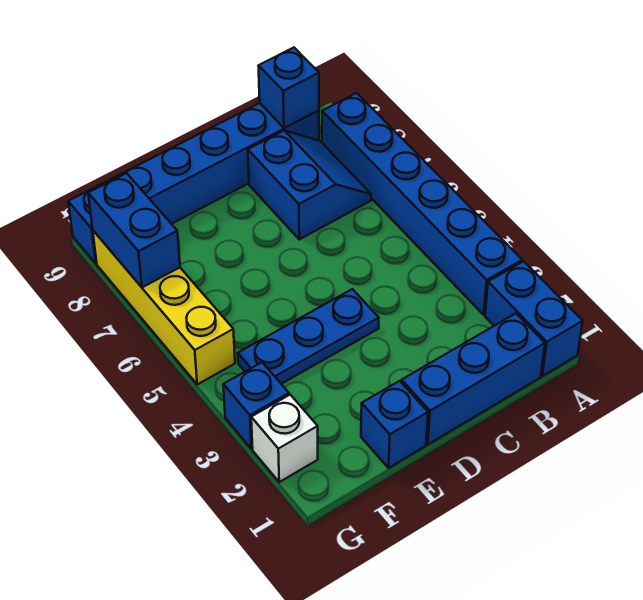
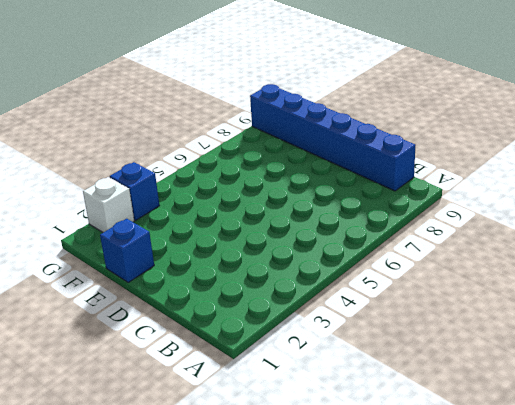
none -> blue brick A1:A2 level 1
none -> blue brick A3:A8 level 1
none -> blue brick B1:D1 level 1

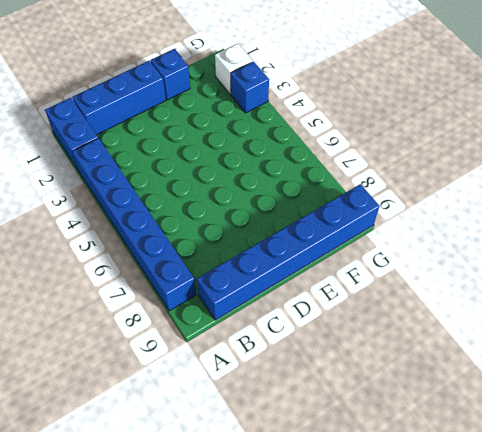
none -> blue slope B7:C8 level 1 top C
none -> blue plate D4:F4 level 1
none -> yellow brick G5:G8 level 1

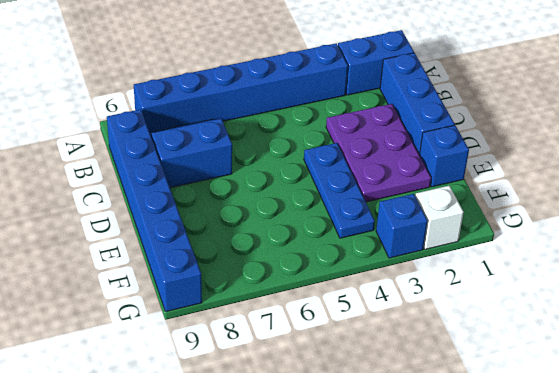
purple plate C2:E3 level 1 -> none
none -> yellow brick G5:G8 level 1
none -> blue brick B9 level 2
none -> blue brick G7:G8 level 2

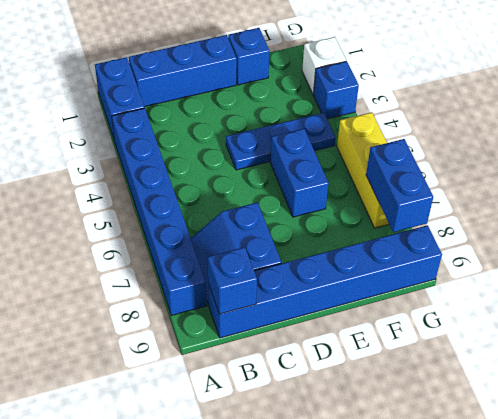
blue brick E5:E6 level 1 -> none
yellow brick G5:G7 level 1 -> yellow brick G5:G8 level 1

